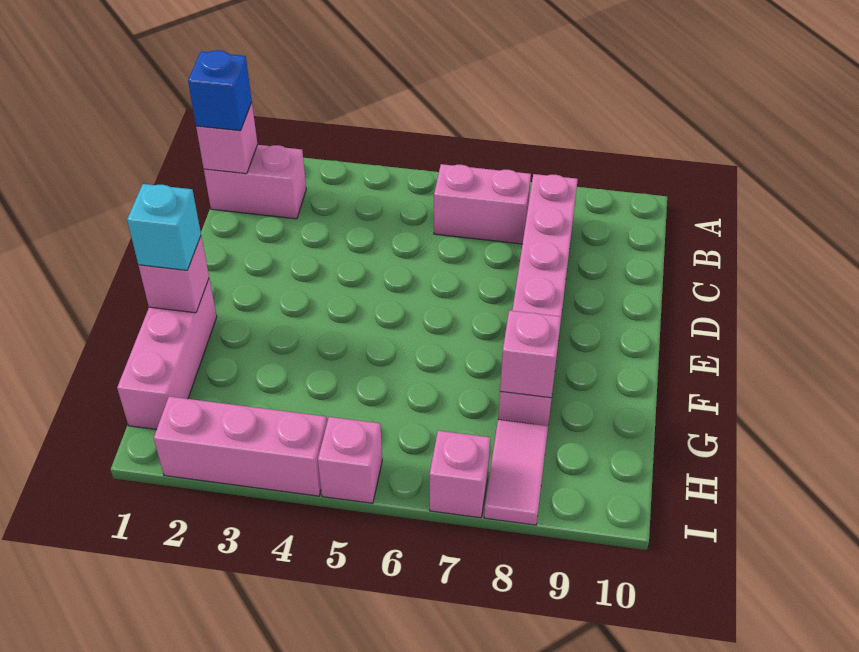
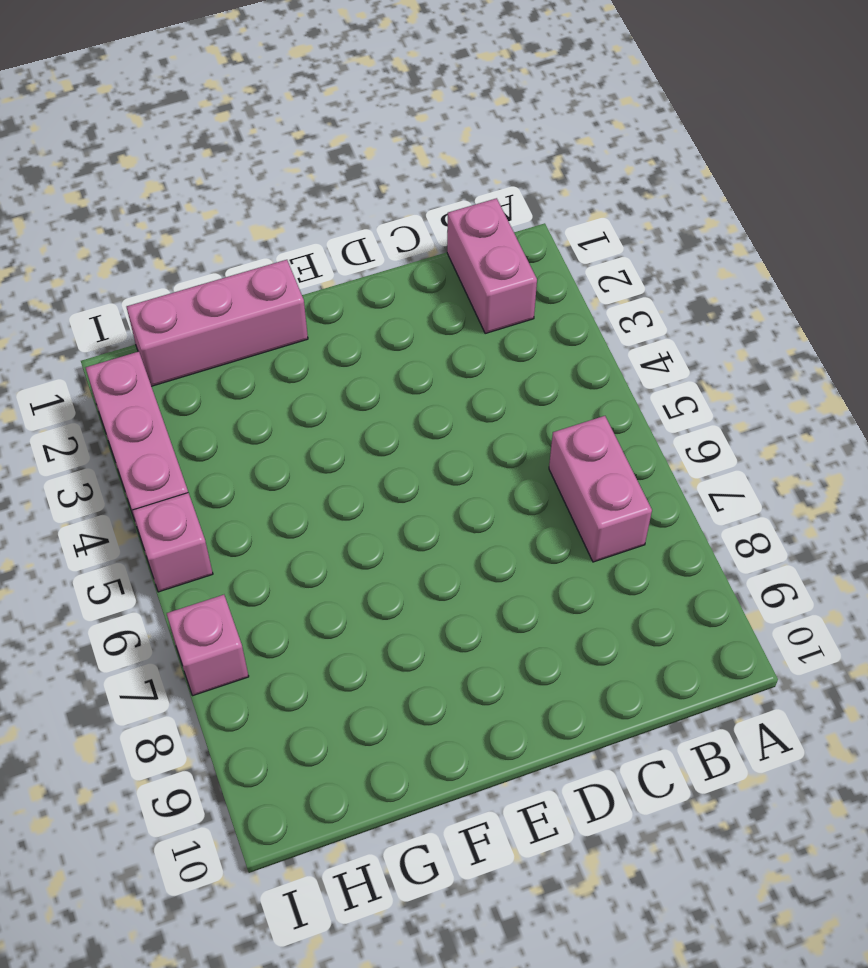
none -> pink brick B8:G8 level 1
none -> pink tile H8:I8 level 1
none -> pink brick B1 level 2

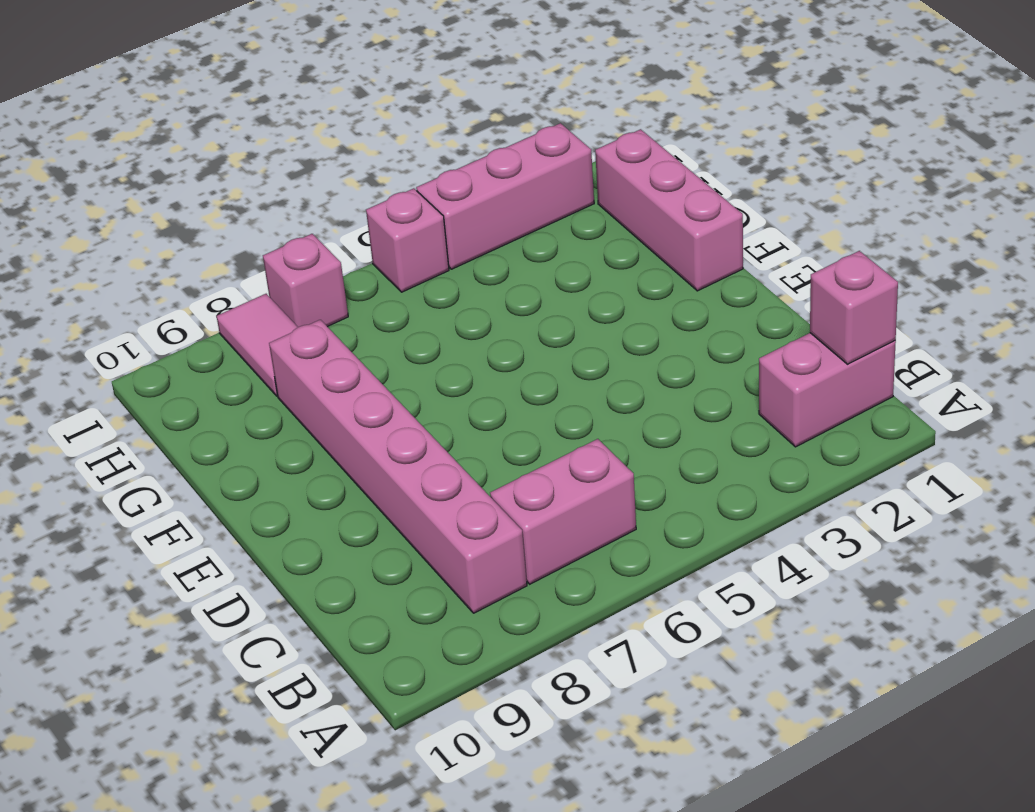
none -> pink brick F1 level 2
none -> pink brick G8 level 2
none -> blue brick B1 level 3

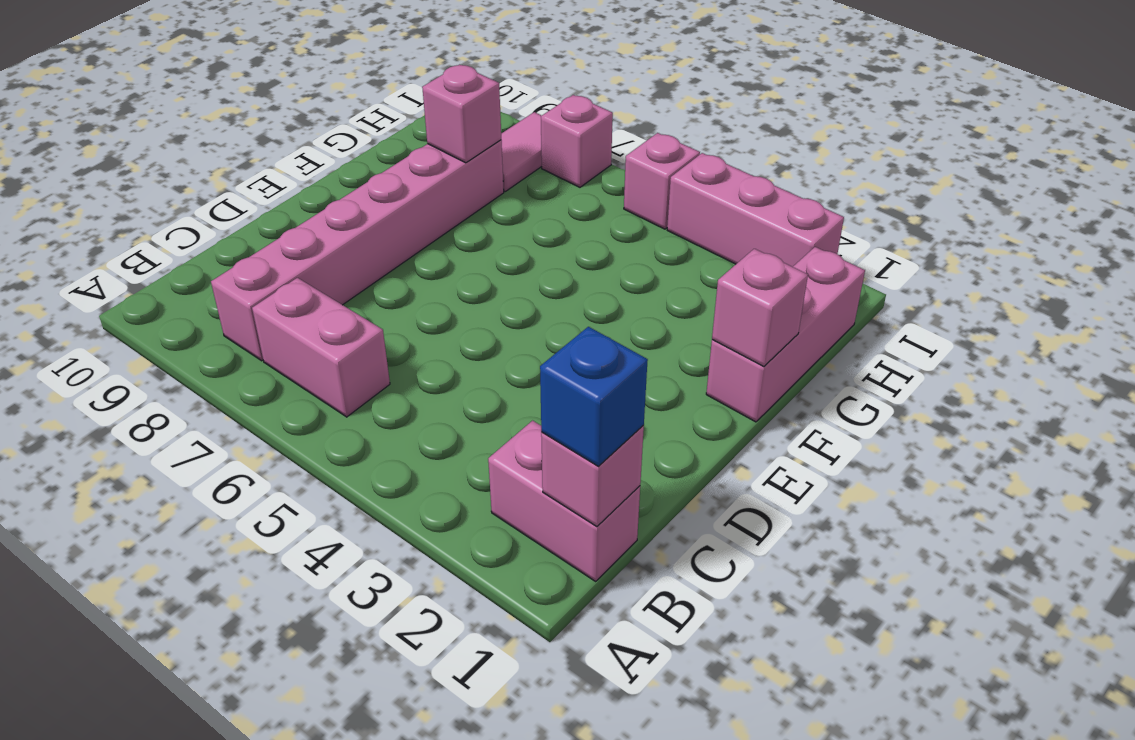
none -> cyan brick F1 level 3

